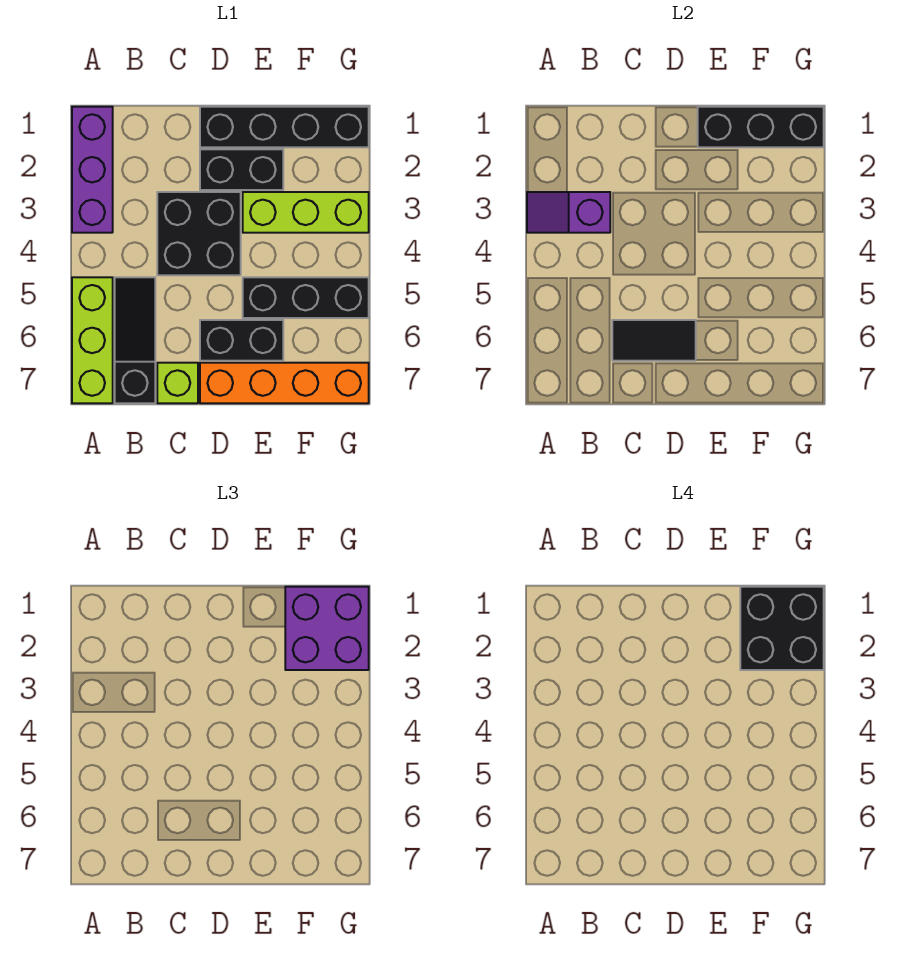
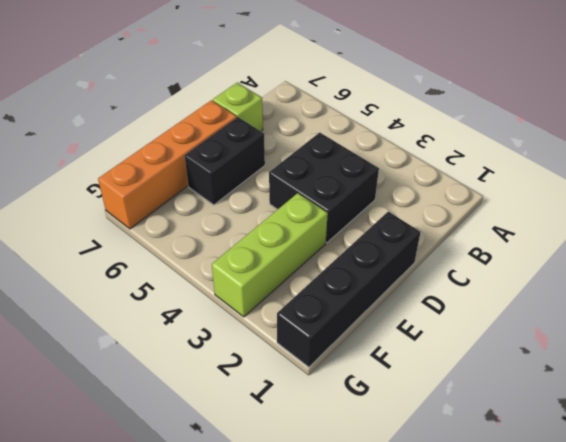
none -> purple brick A1:A3 level 1
none -> lime brick A5:A7 level 1
none -> black slope B5:B7 level 1 top 7

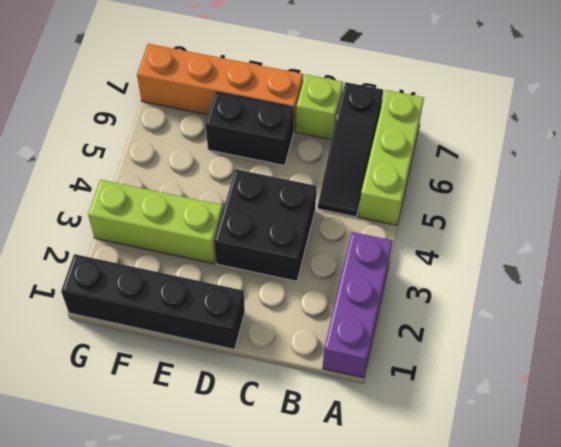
none -> black brick D2:E2 level 1
none -> black brick E5:G5 level 1
none -> purple slope A3:B3 level 2 top B

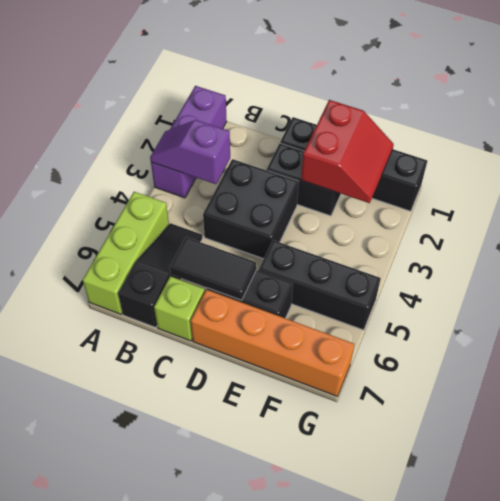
red slope E1:F2 level 2 top E -> black brick E1:G1 level 2
none -> lime brick E3:G3 level 1
none -> purple brick F1:G2 level 3
none -> black brick F1:G2 level 4

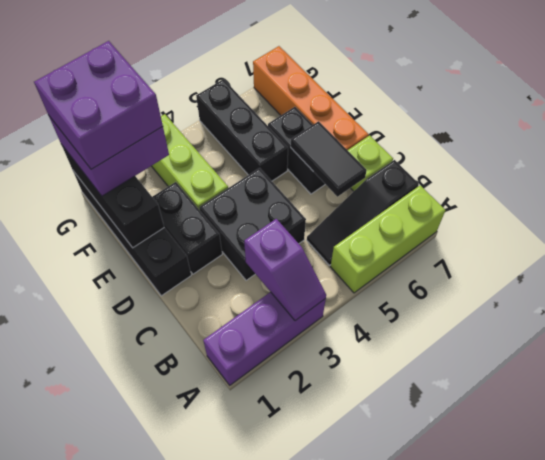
purple brick F1:G2 level 4 -> black brick F1:G2 level 4

